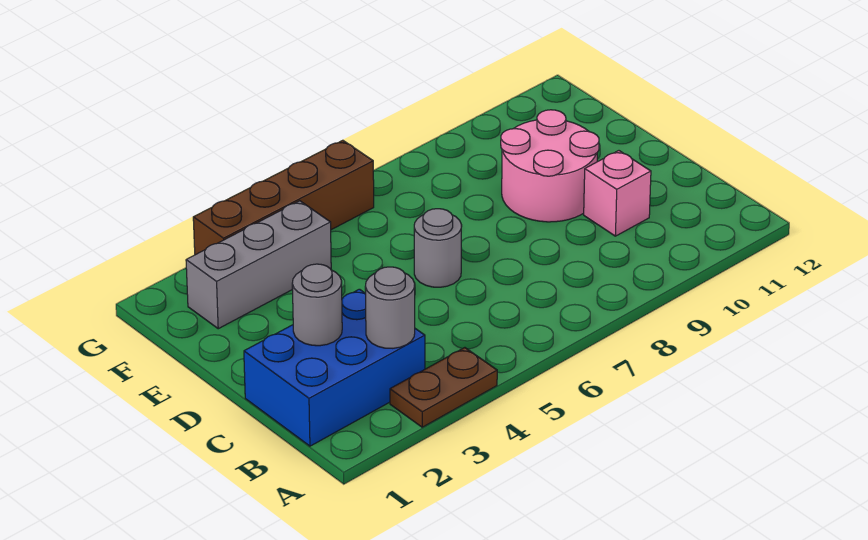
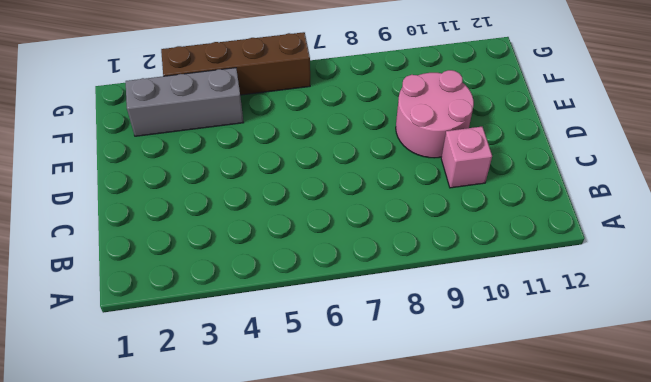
none -> brown plate A3:A4 level 1
none -> blue brick B1:C3 level 1

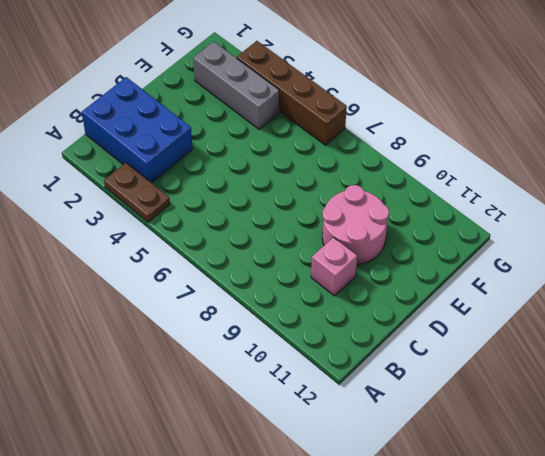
none -> grey round brick D6 level 1
none -> grey round brick B3 level 2

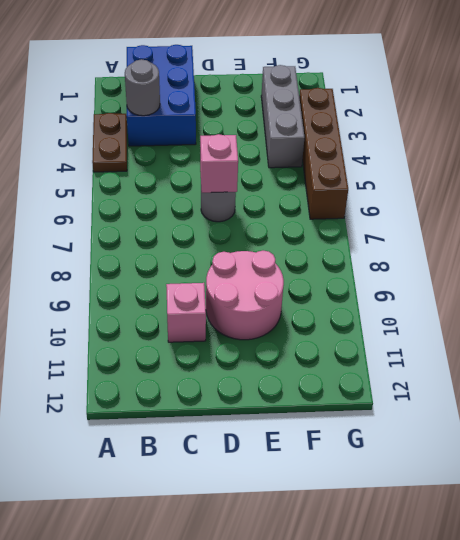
pink brick D6 level 2 -> none
none -> grey round brick C2 level 2

